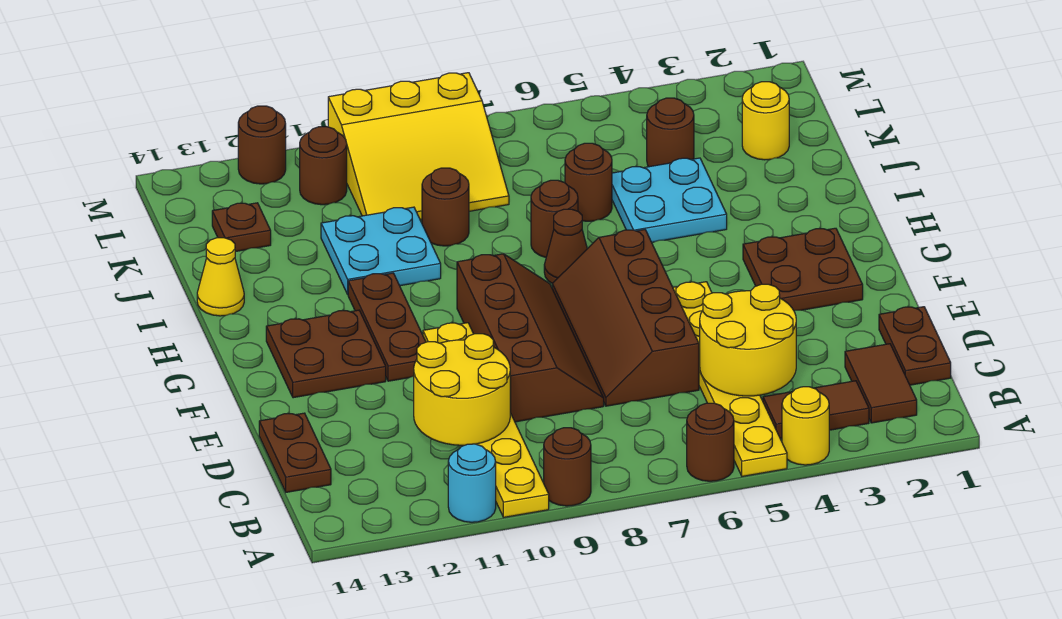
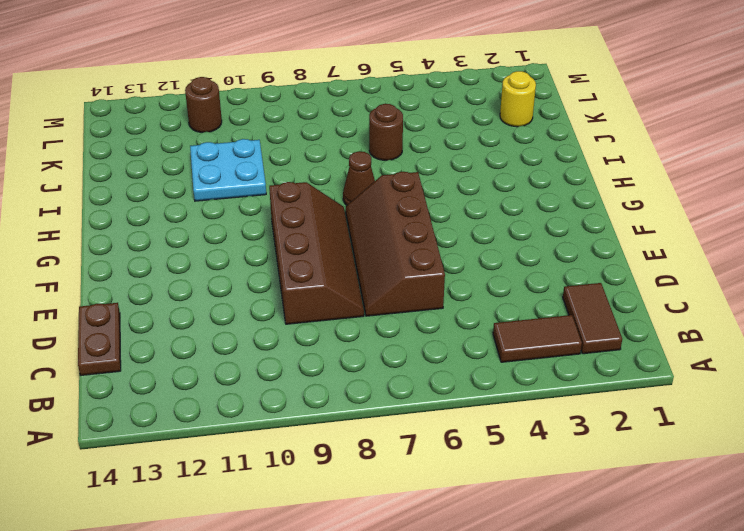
none -> yellow round brick A4 level 1
none -> yellow plate A5:F5 level 1
none -> brown round brick A6 level 1
none -> brown round brick A9 level 1

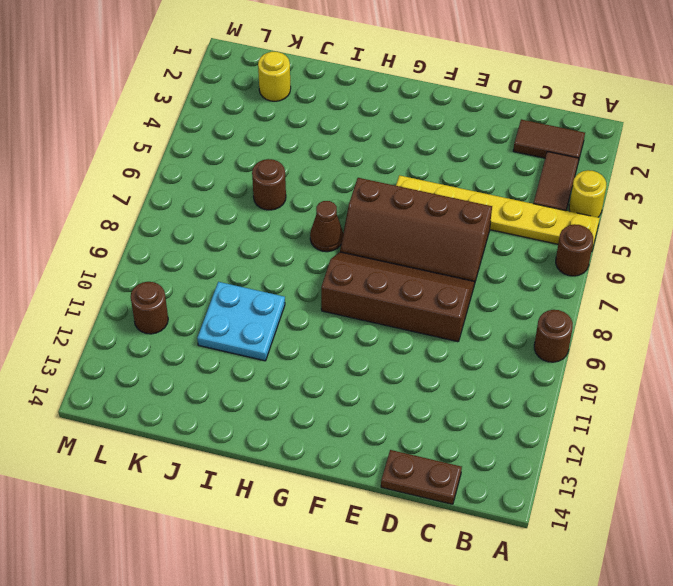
none -> yellow plate A10:F10 level 1
none -> cyan round brick A11 level 1
none -> brown plate C1:D1 level 1
none -> brown plate F2:G3 level 1

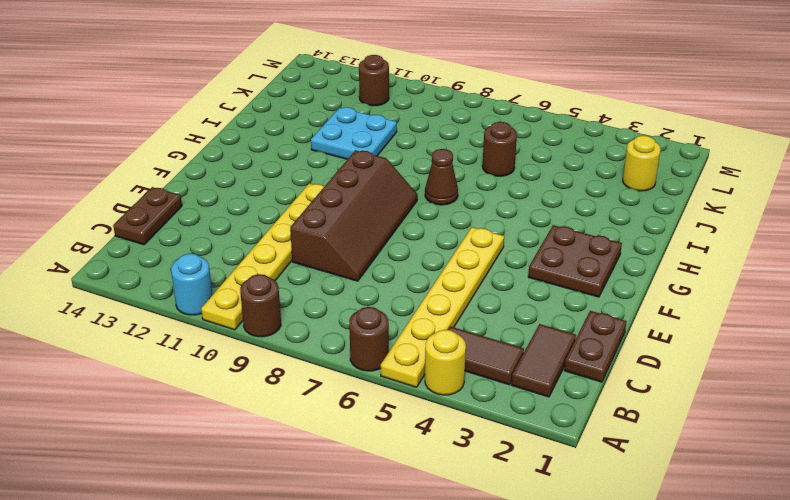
none -> brown slope D6:G7 level 1 top 6
none -> brown plate F11:H11 level 1
none -> brown plate F12:G13 level 1
none -> cyan plate I4:J5 level 1

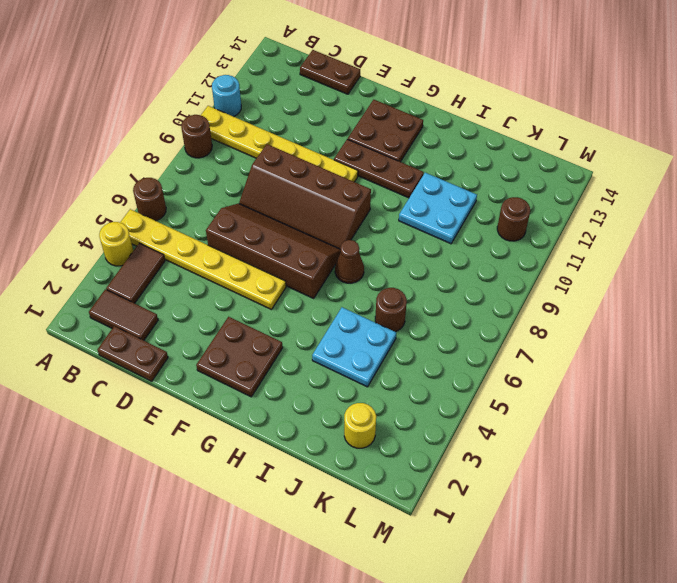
none -> brown round brick I7 level 1
none -> yellow cone I14 level 1
none -> brown round brick J9 level 1
none -> brown round brick K4 level 1

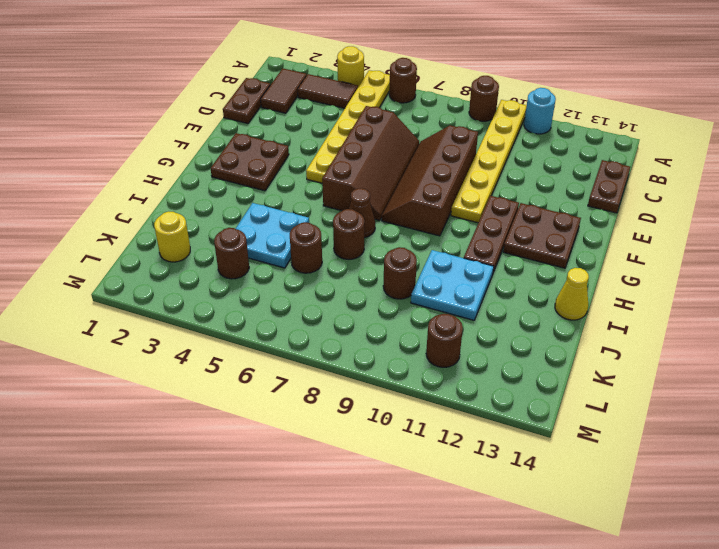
none -> yellow slope K8:M10 level 1 top M
none -> brown plate K13 level 1
none -> brown round brick M12 level 1
none -> yellow round brick C4:D5 level 2

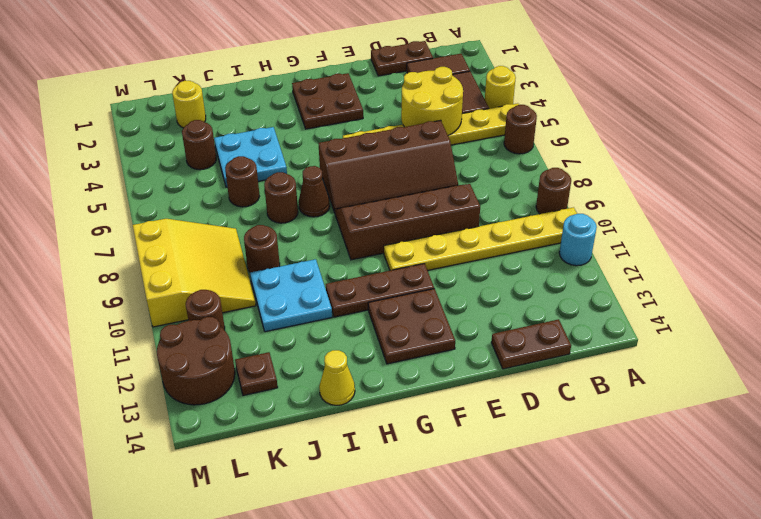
brown round brick L12:M13 level 1 -> brown round brick M12 level 1
none -> yellow round brick C10:D11 level 2

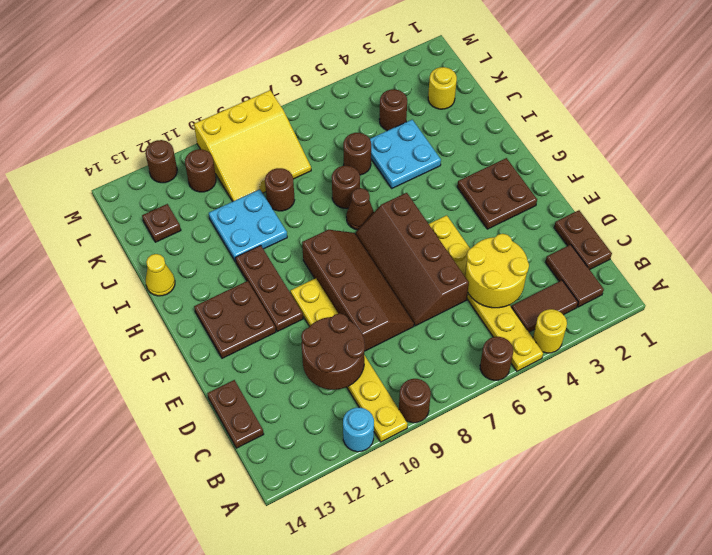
brown round brick C10:D11 level 2 -> yellow round brick C10:D11 level 2

